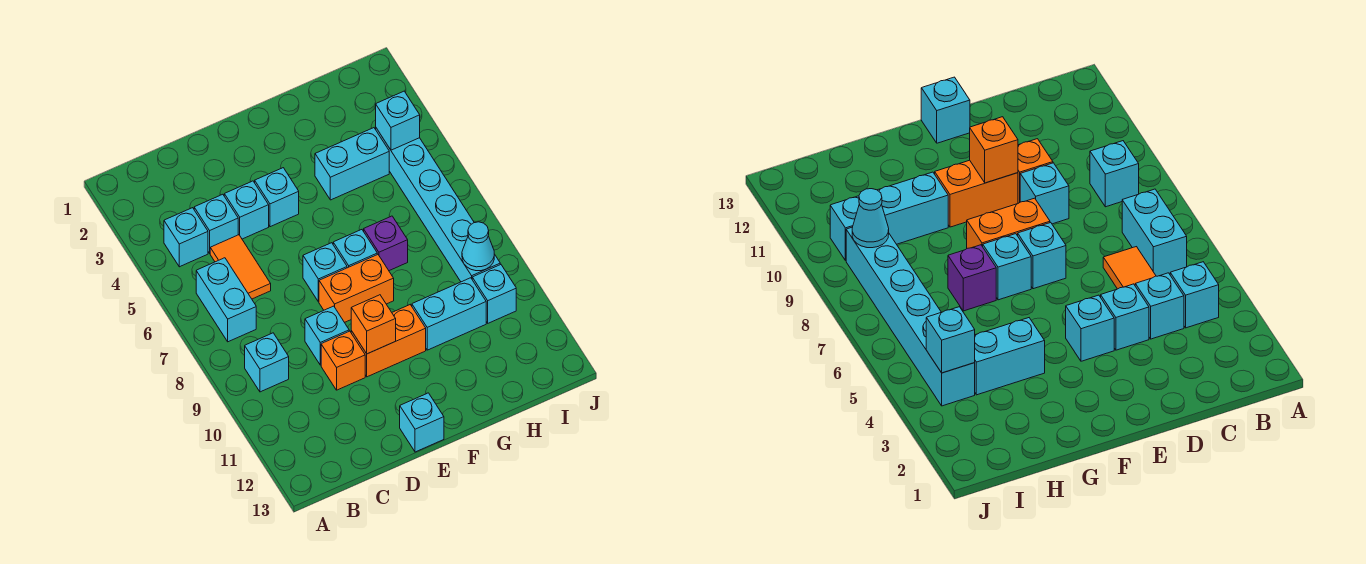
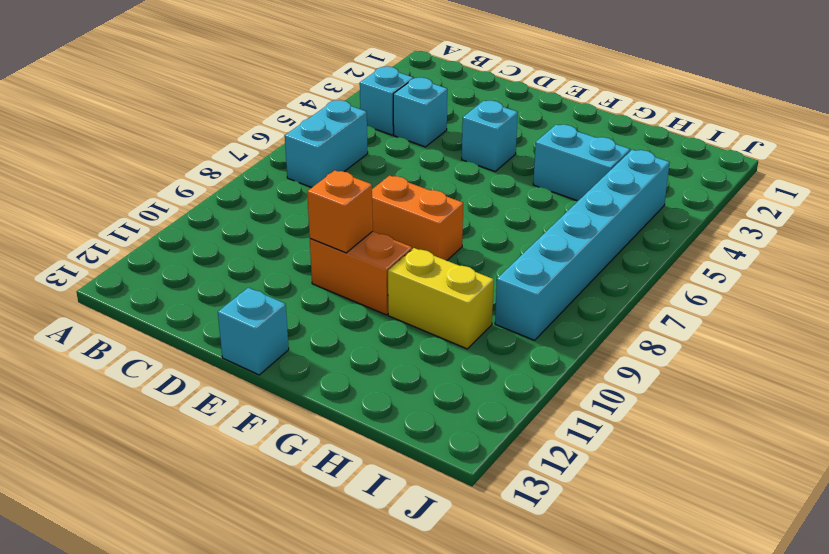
yellow brick G10:H10 level 1 -> cyan brick G10:H10 level 1
none -> cyan brick B9 level 1
none -> orange tile C5:C6 level 1
none -> cyan brick D4 level 1

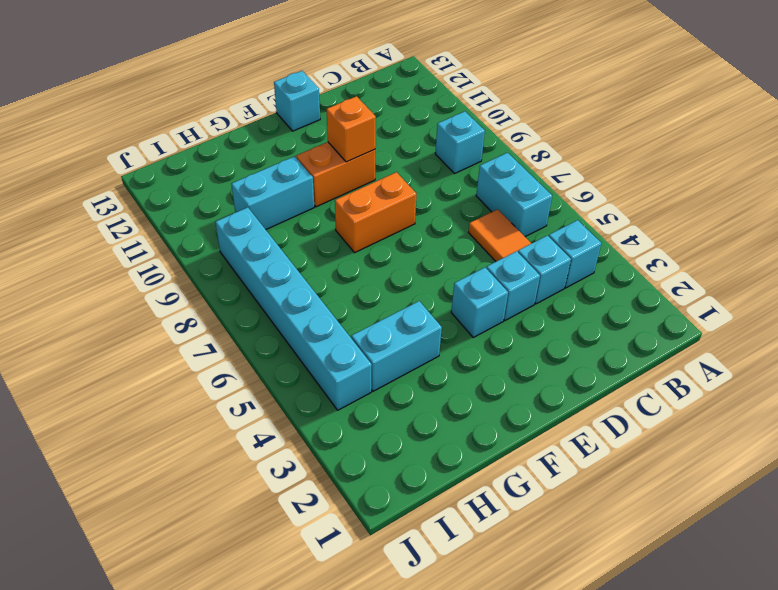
none -> cyan brick D9 level 1
none -> orange brick D10 level 1
none -> cyan brick E7 level 1

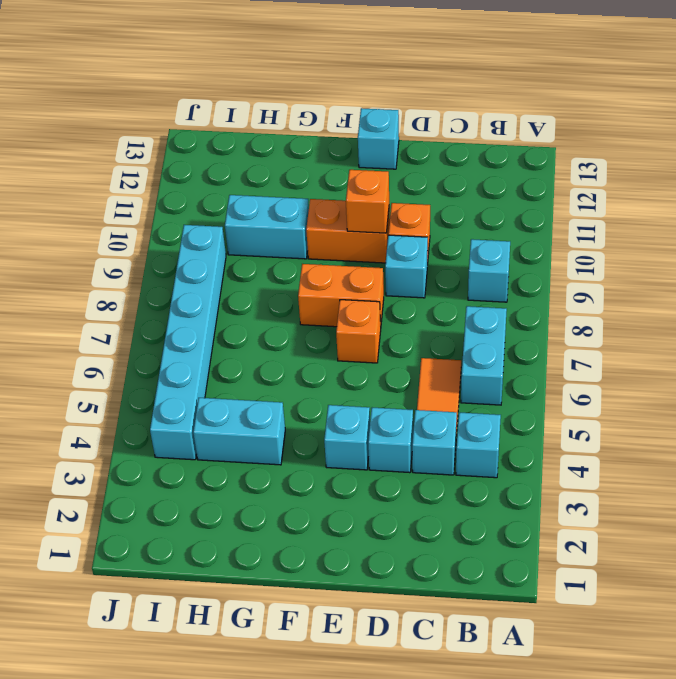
orange brick E7 level 1 -> cyan brick E7 level 1
none -> cyan brick F7 level 1
none -> purple brick G7 level 1
none -> cyan brick I10 level 1

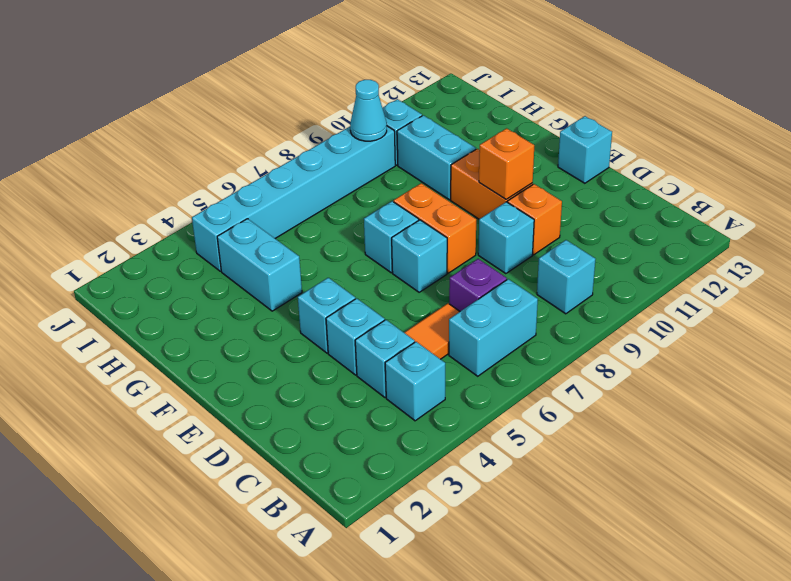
purple brick C7 level 1 -> purple brick G7 level 1
none -> cyan brick I4 level 2

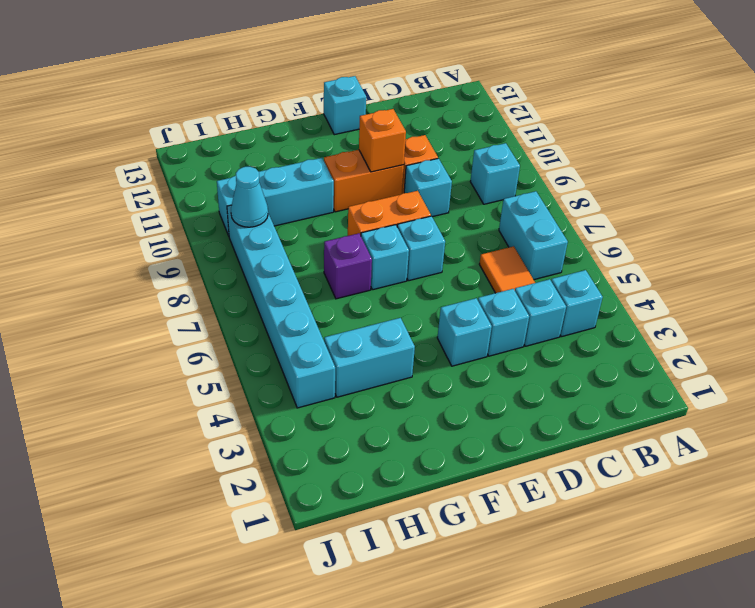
none -> cyan brick I4 level 2

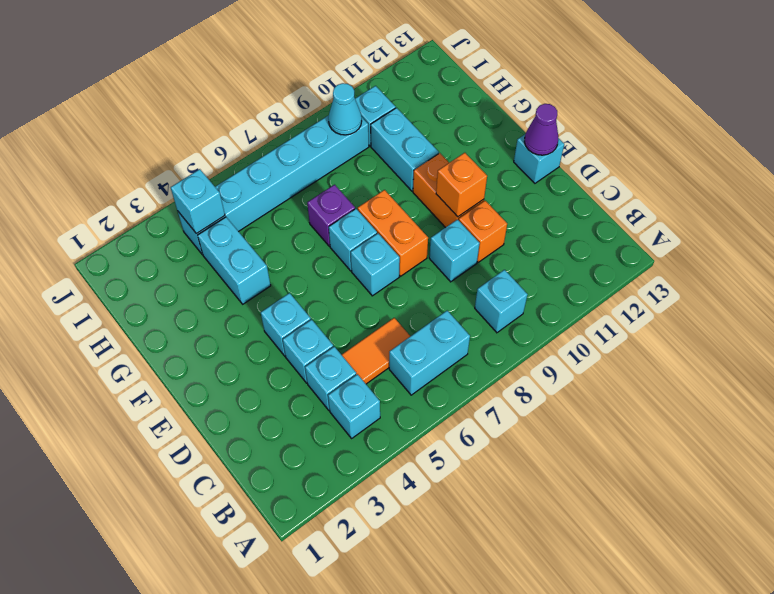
purple cone E13 level 2 -> none

